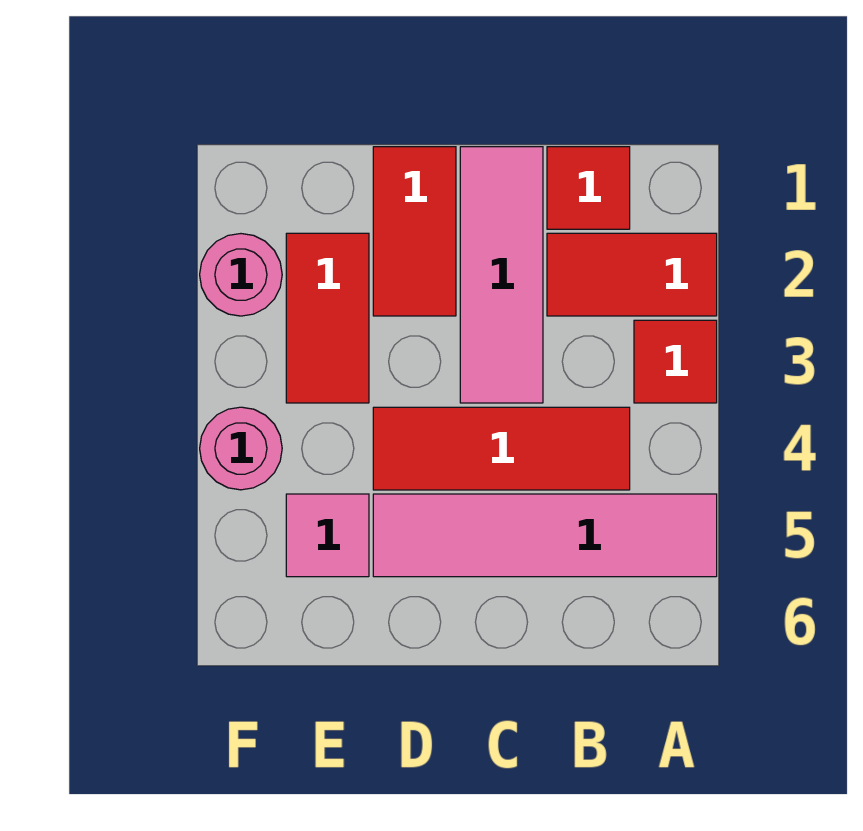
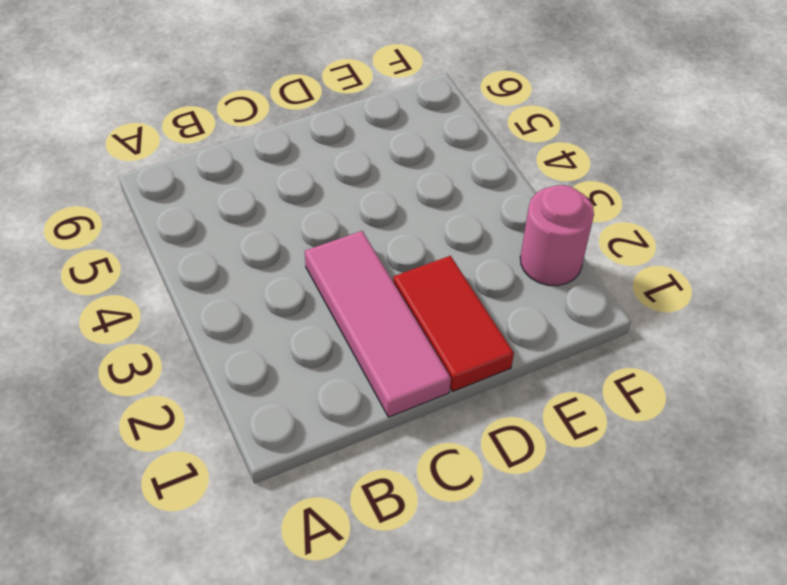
none -> red tile A2:B2 level 1
none -> red tile A3 level 1

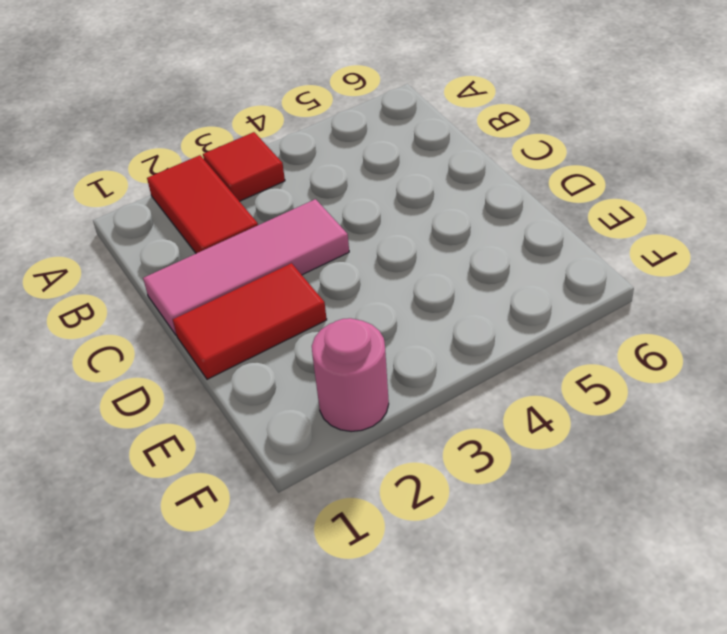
none -> pink tile A5:D5 level 1
none -> red tile B1 level 1

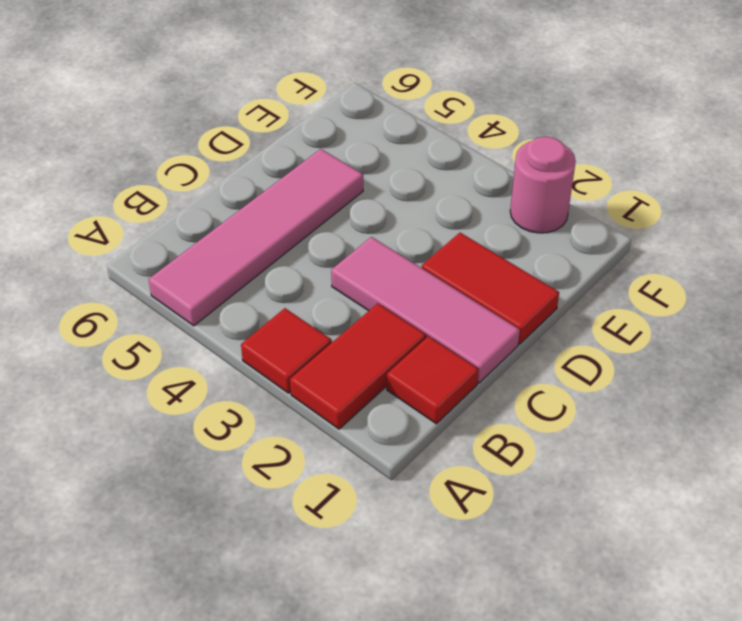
none -> red tile B4:D4 level 1
none -> red tile E2:E3 level 1

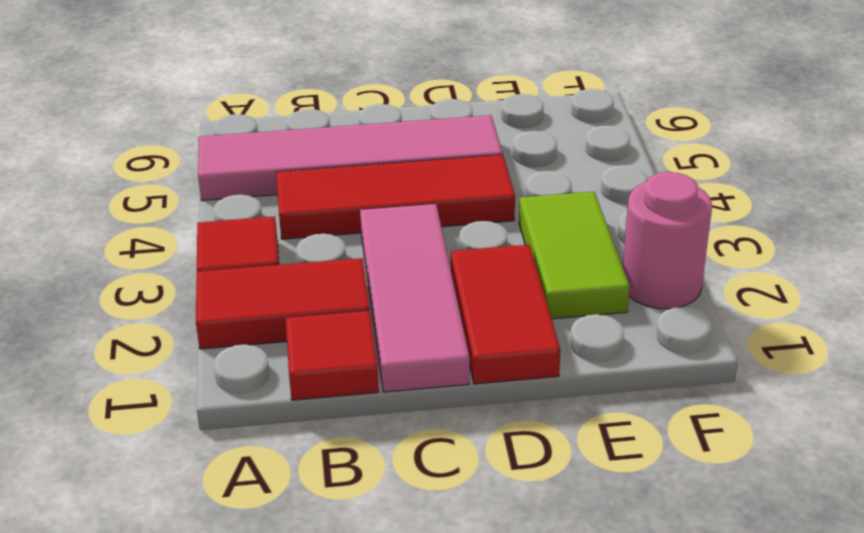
lime tile E2:E3 level 1 -> red tile E2:E3 level 1
none -> pink tile E5 level 1
none -> pink round brick F4 level 1

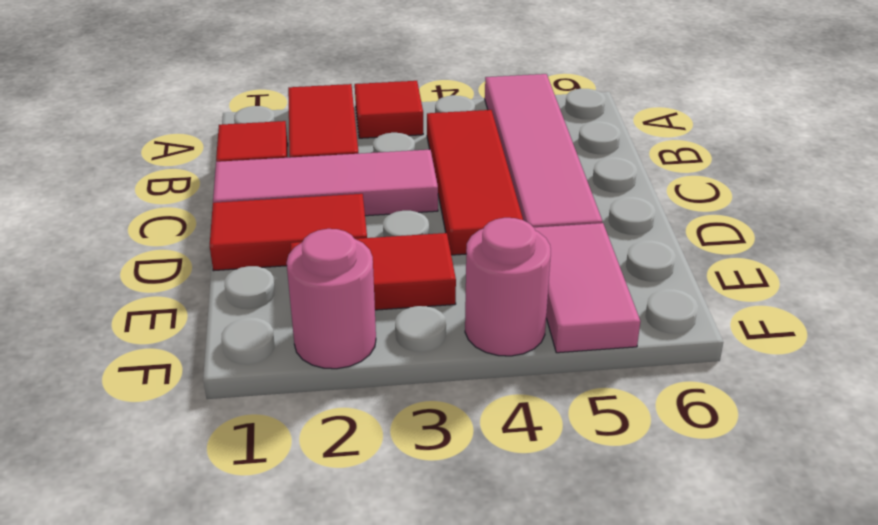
pink tile E5:F5 level 1 -> pink tile E5 level 1

